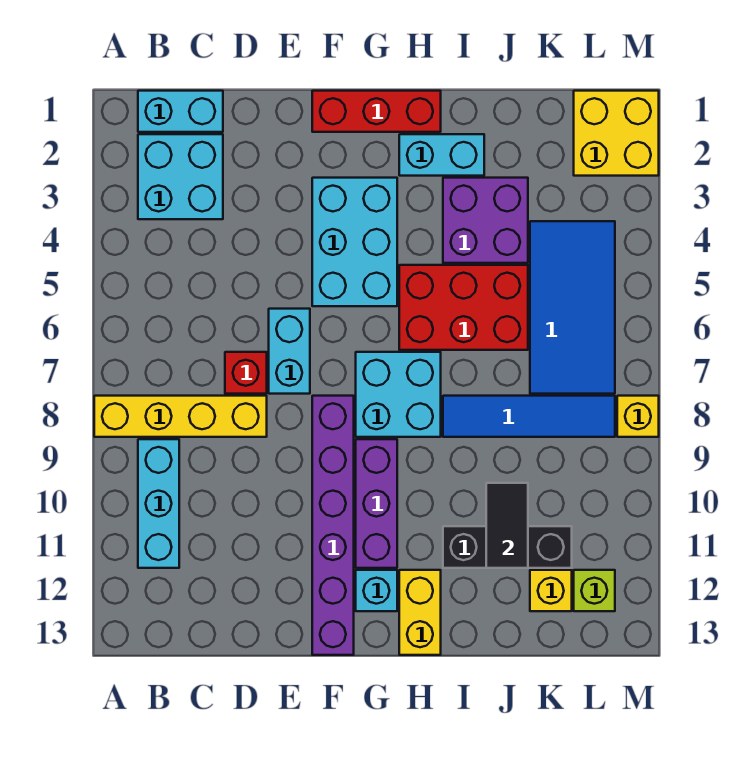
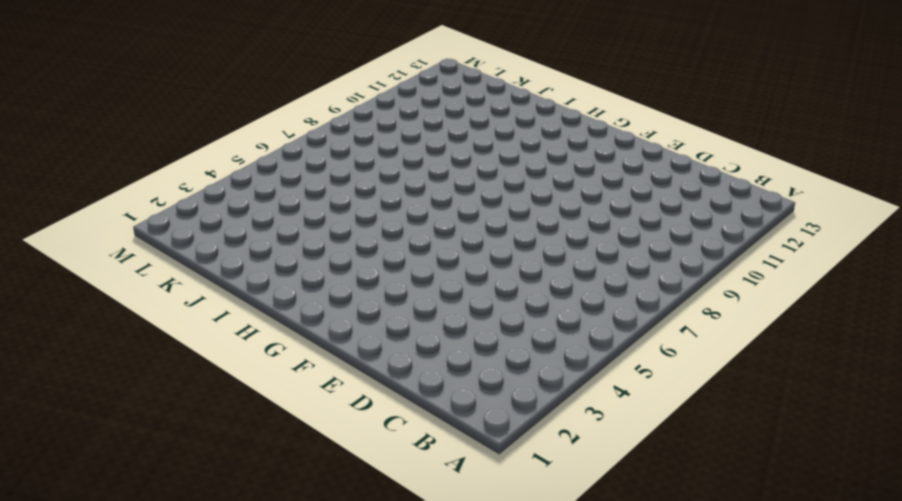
none -> yellow brick A8:D8 level 1
none -> cyan brick B1:C1 level 1
none -> cyan brick B2:C3 level 1

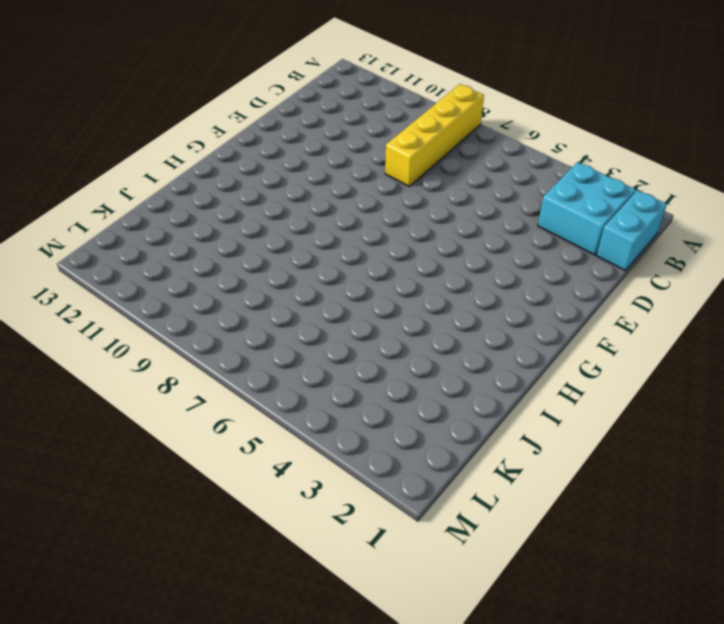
none -> cyan brick B9:B11 level 1
none -> red brick D7 level 1
none -> cyan brick E6:E7 level 1

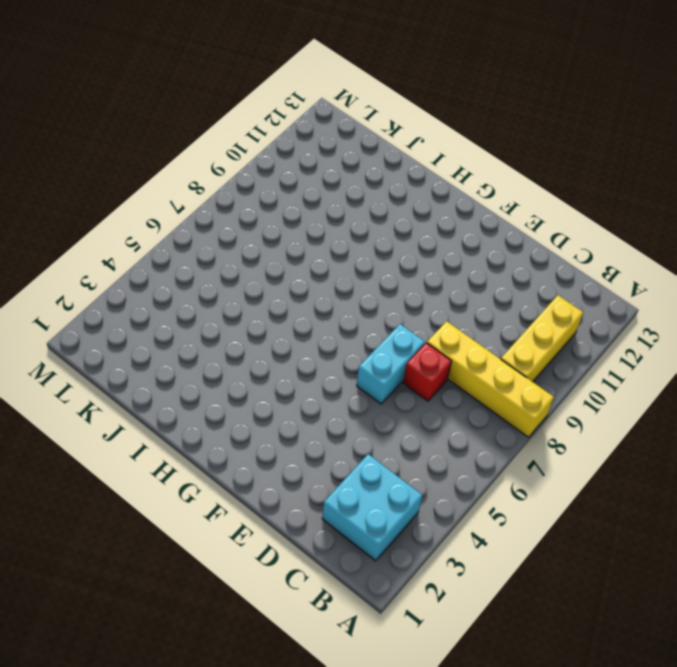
yellow brick B9:B11 level 1 -> cyan brick B9:B11 level 1
none -> cyan brick B1:C1 level 1
none -> red brick F1:H1 level 1
none -> cyan brick F3:G5 level 1

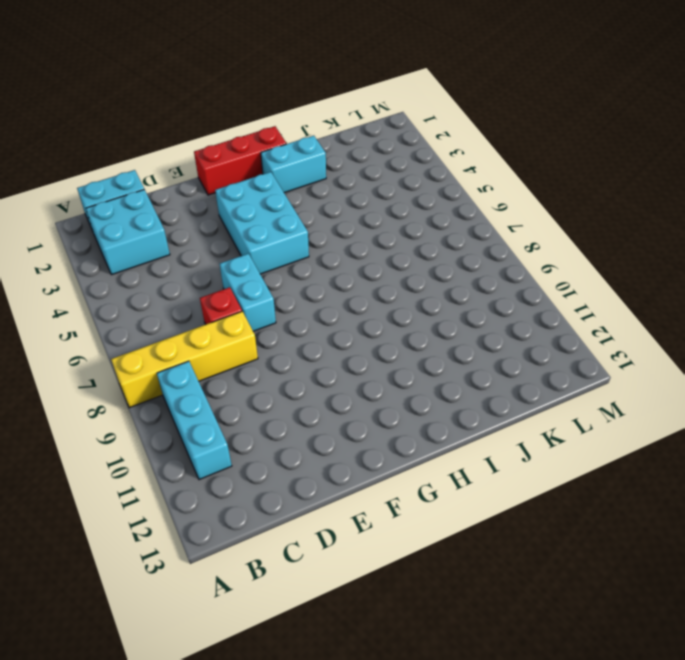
none -> purple brick F8:F13 level 1
none -> cyan brick G7:H8 level 1
none -> purple brick G9:G11 level 1

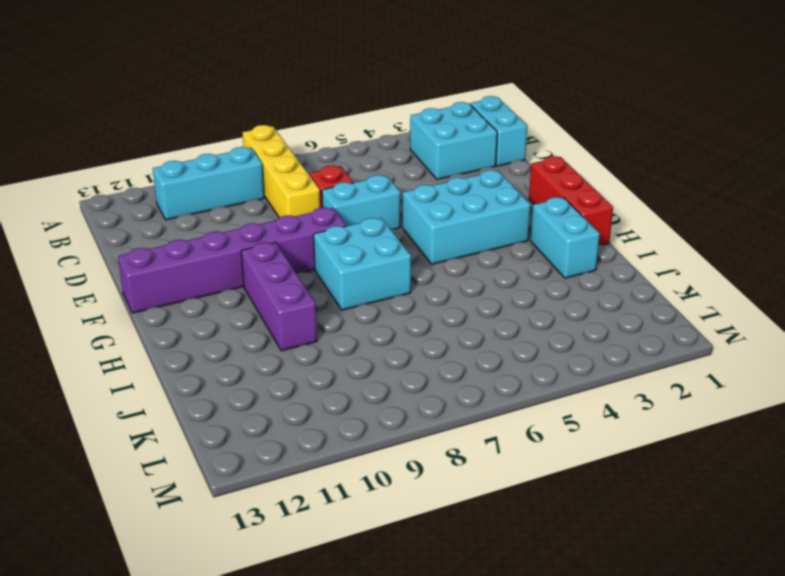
purple brick G10:I10 level 1 -> purple brick G9:G11 level 1
none -> cyan brick G12 level 1
none -> red brick H5:J6 level 1
none -> yellow brick H12:H13 level 1

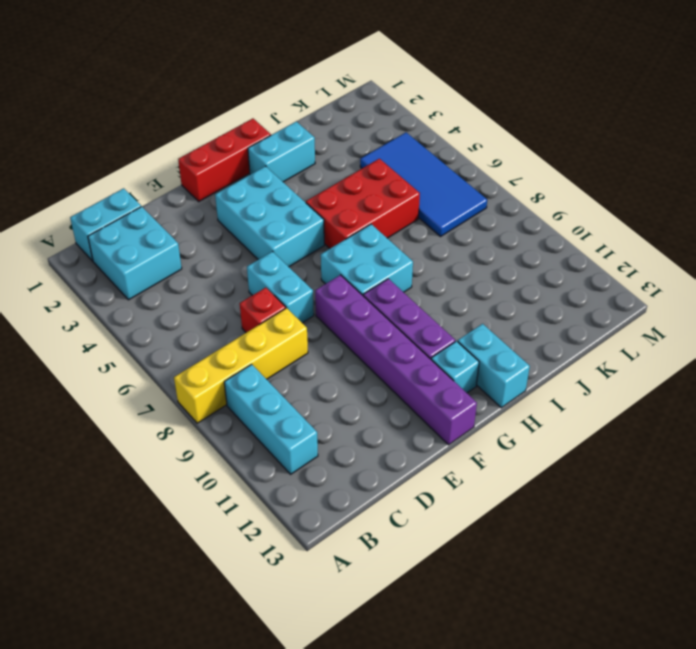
cyan brick H12:H13 level 1 -> yellow brick H12:H13 level 1
none -> purple brick I3:J4 level 1
none -> blue tile I8:L8 level 1
none -> black brick I11:K11 level 1

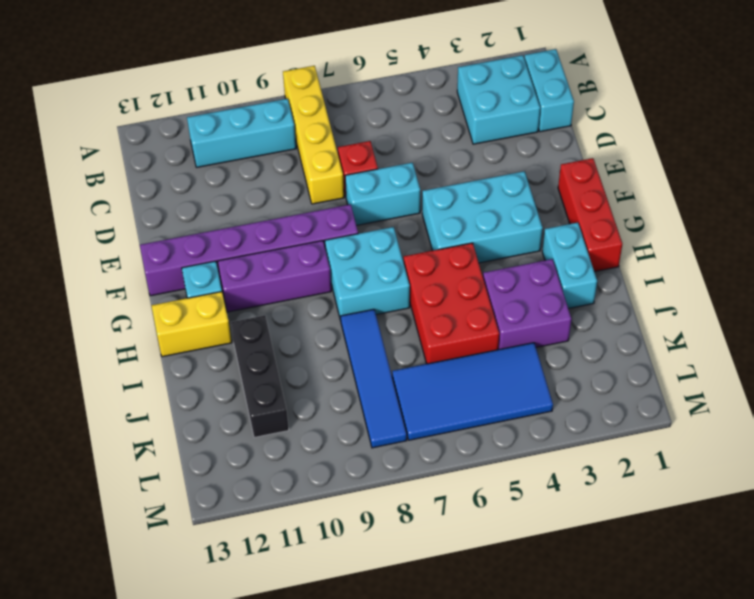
none -> yellow brick K12 level 1
none -> yellow brick L1:M2 level 1
none -> lime brick L12 level 1

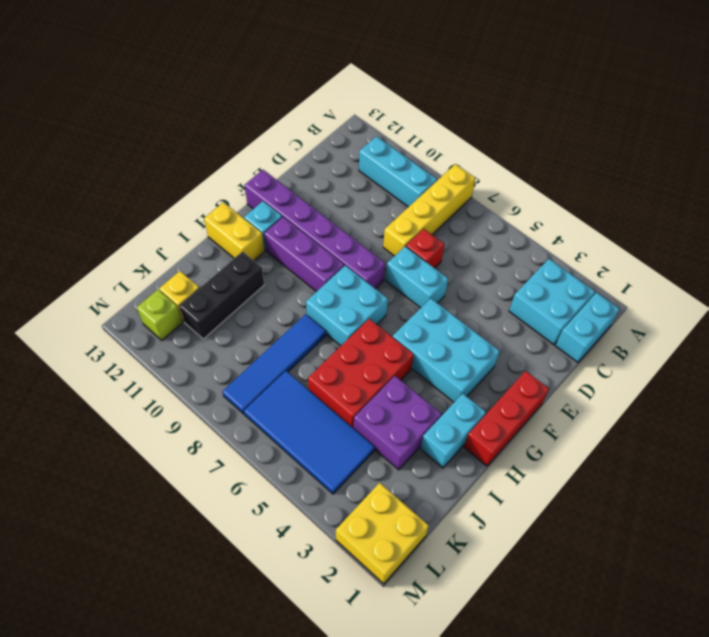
none -> yellow brick M8 level 1
none -> black tile J10:J11 level 2

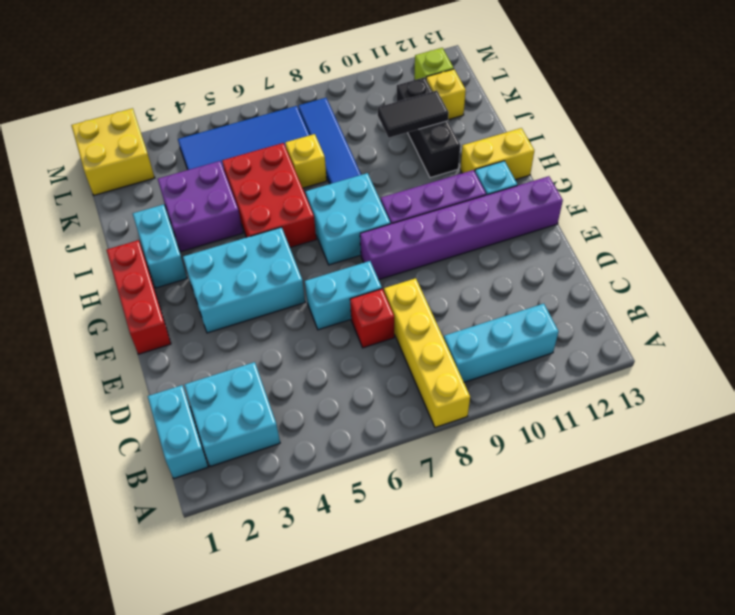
yellow brick J7 level 1 -> yellow brick M8 level 1

